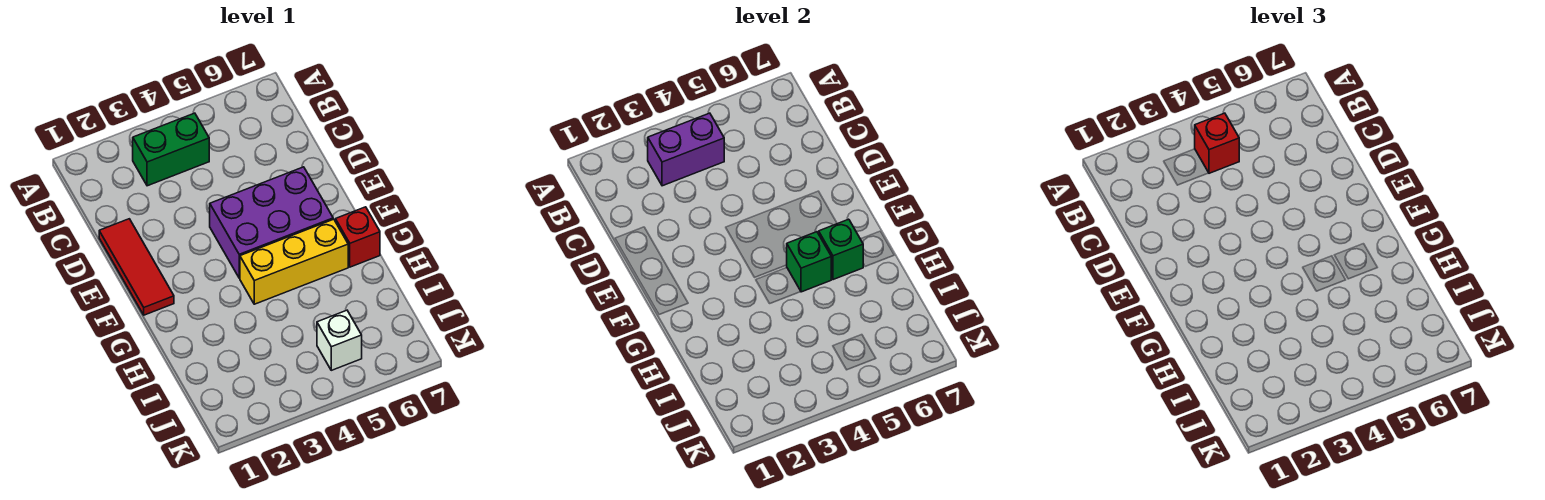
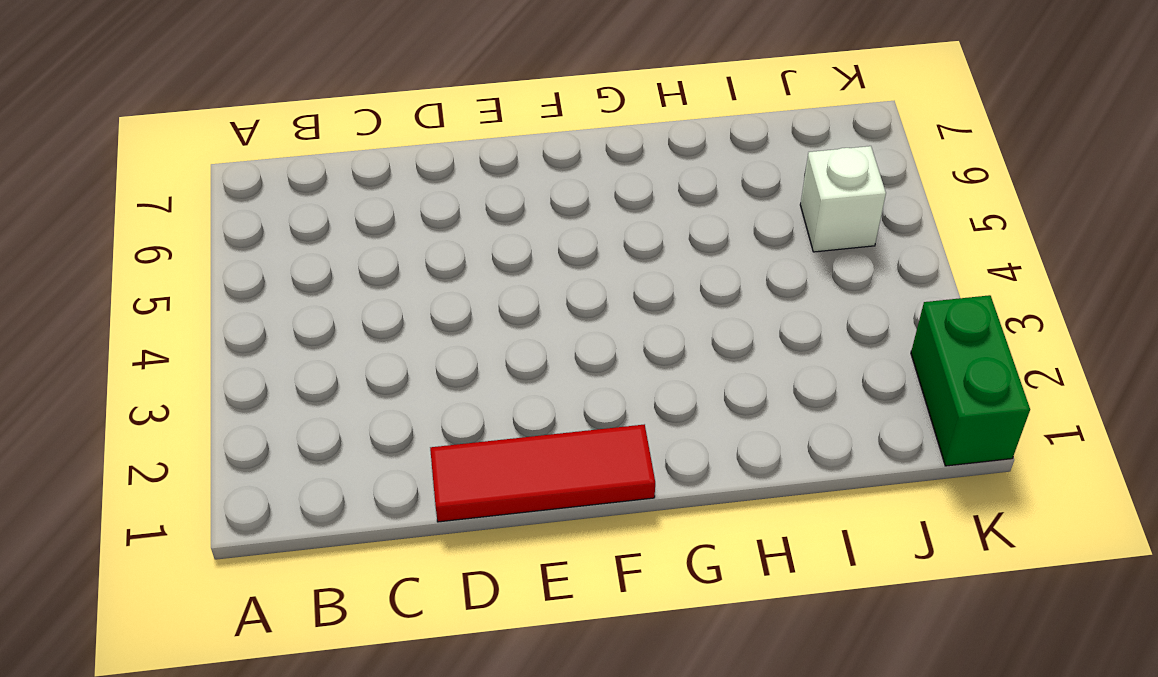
green brick K1:K2 level 1 -> green brick B3:B4 level 1
none -> purple brick E4:F6 level 1
none -> yellow brick G4:G6 level 1

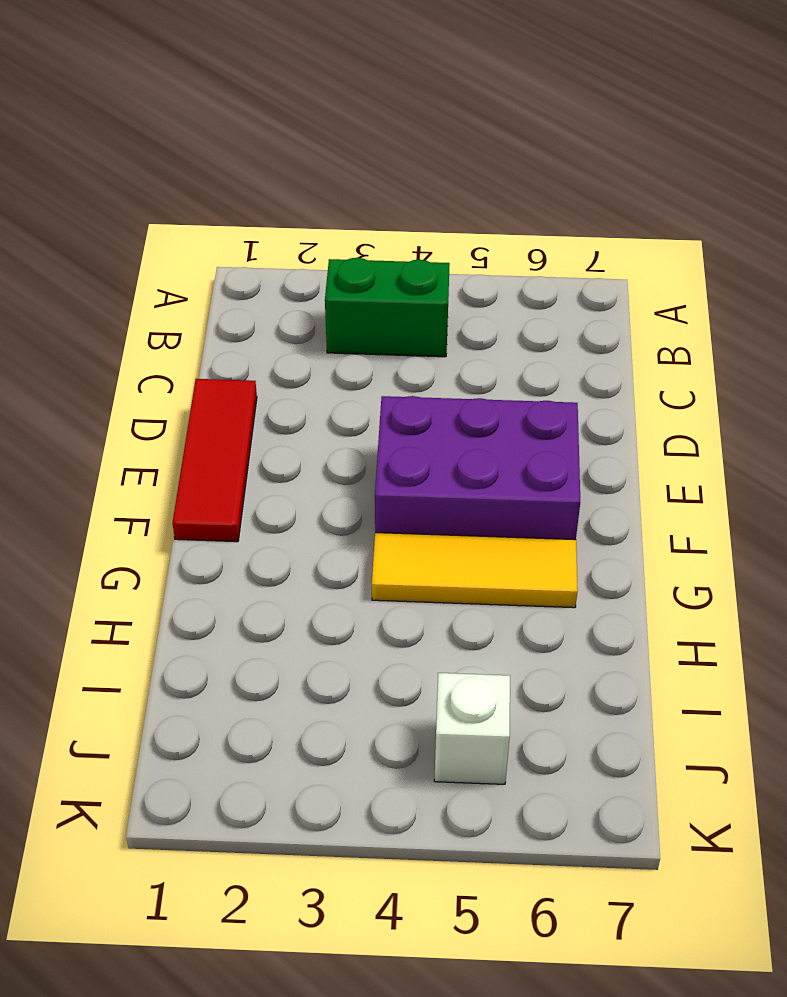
yellow tile G4:G6 level 1 -> yellow brick G4:G6 level 1
none -> red brick G7 level 1
none -> purple brick B3:B4 level 2

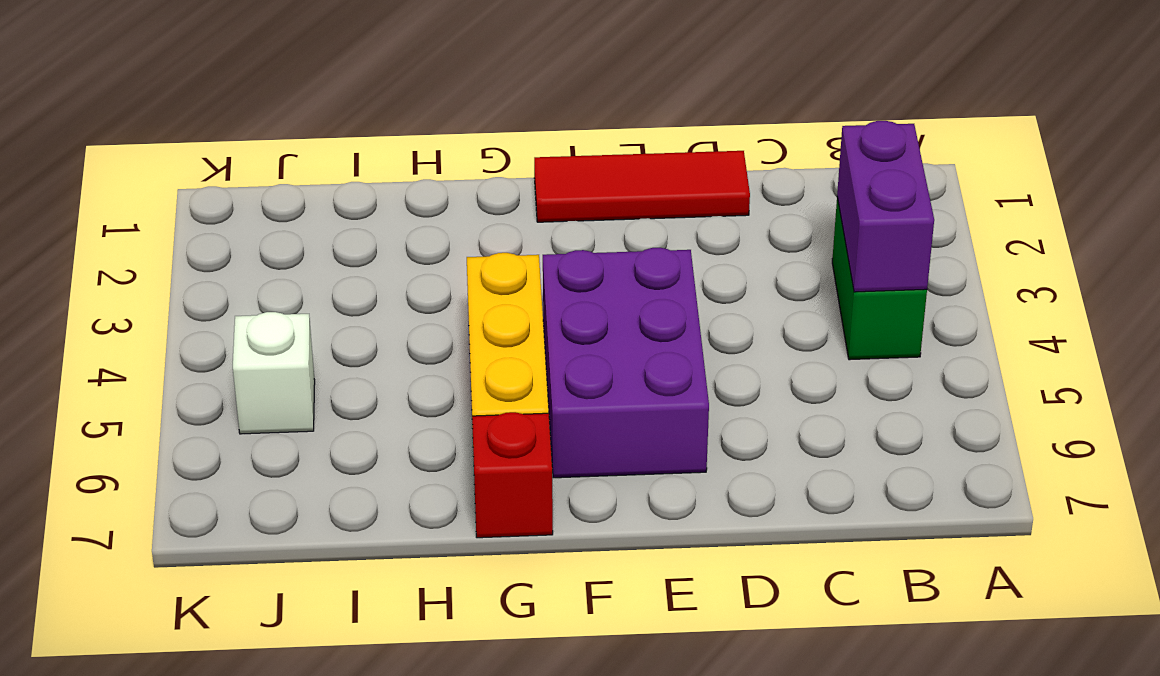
none -> green brick G5 level 2
none -> green brick G6 level 2

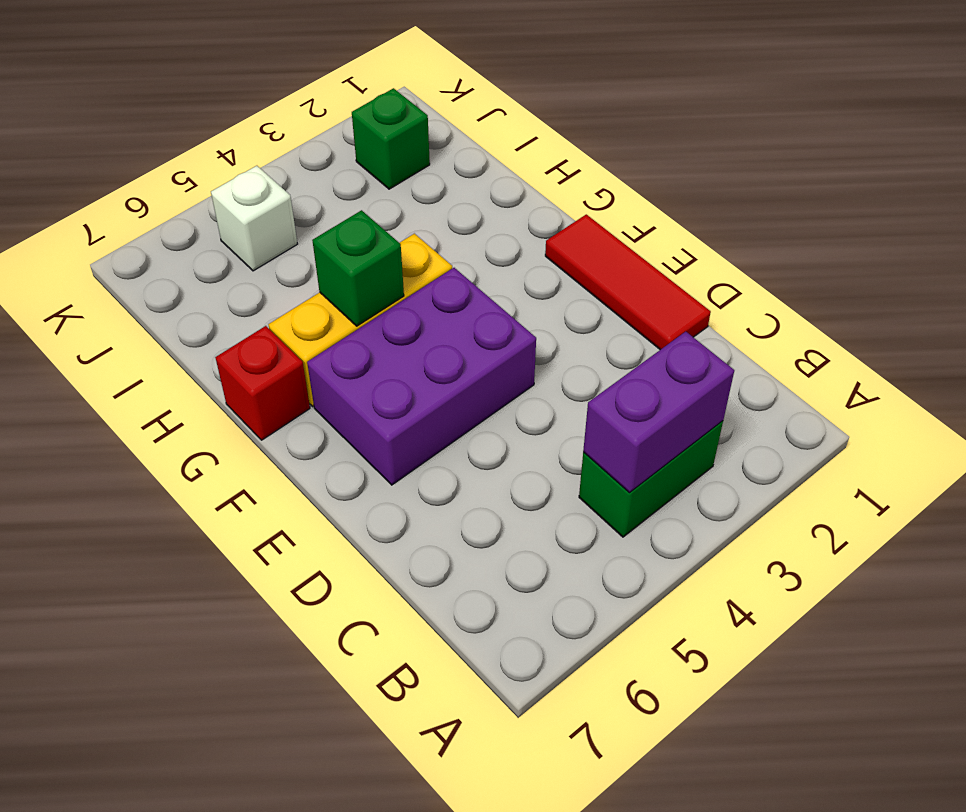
green brick J2 level 1 -> green brick G6 level 2
none -> red brick B4 level 3

